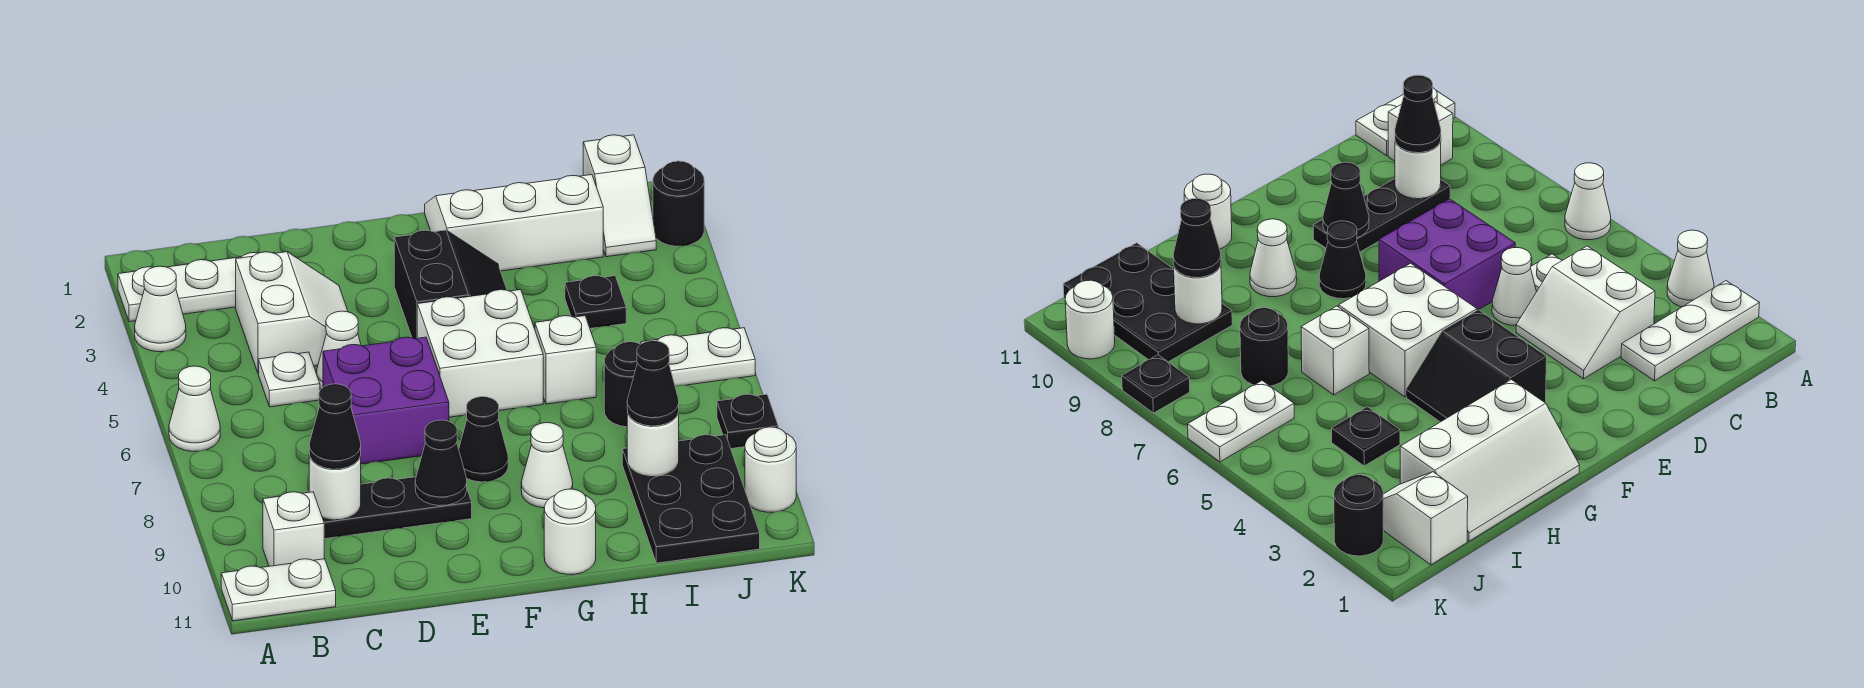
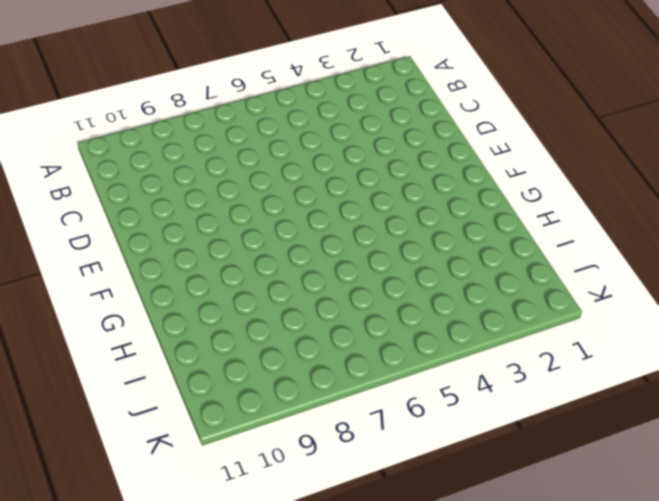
none -> white plate A2:C2 level 1
none -> white cone A3 level 1
none -> white cone A6 level 1
none -> white plate A11:B11 level 1

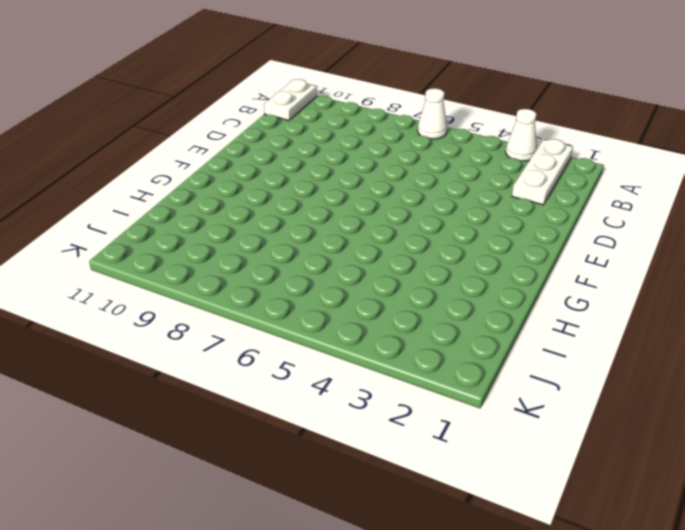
none -> white brick B10 level 1
none -> white slope C3:D4 level 1 top C
none -> white plate C5 level 1
none -> black plate C9:E9 level 1

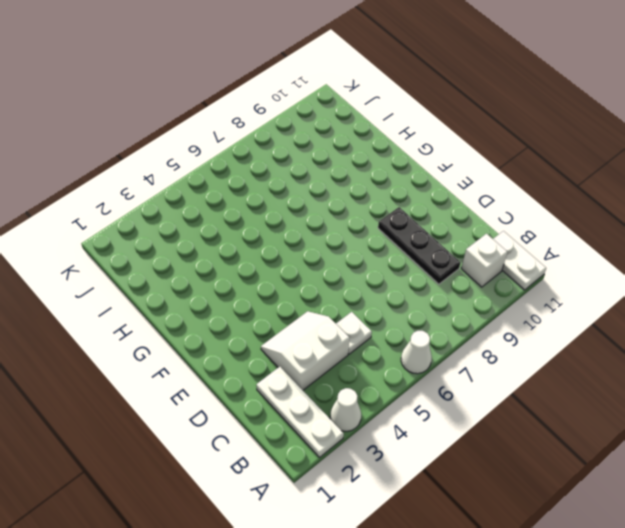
none -> white cone D5 level 1
none -> purple brick D6:E7 level 1
none -> black slope F3:G4 level 1 top F
none -> white brick F5:G6 level 1

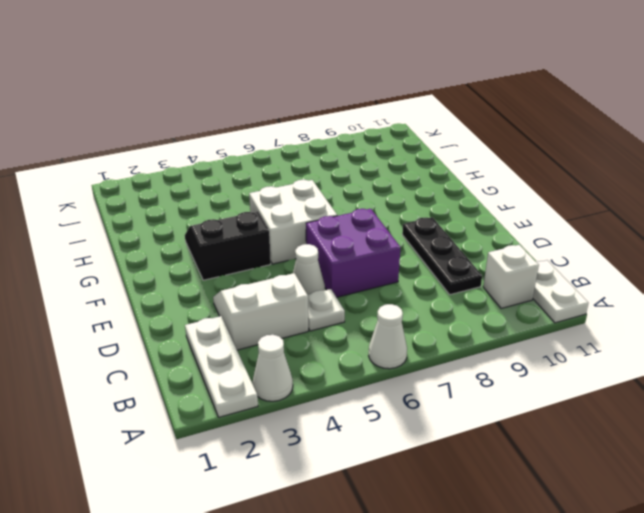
none -> black cone F8 level 1
none -> white slope G1:I2 level 1 top 2
none -> white cone G9 level 1
none -> white round brick G11 level 1

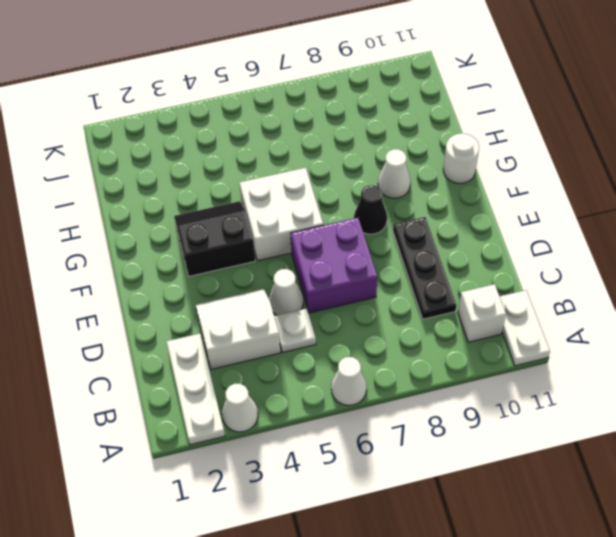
none -> white slope G1:I2 level 1 top 2
none -> white brick H6 level 1
none -> black plate I4 level 1
none -> black round brick I7 level 1

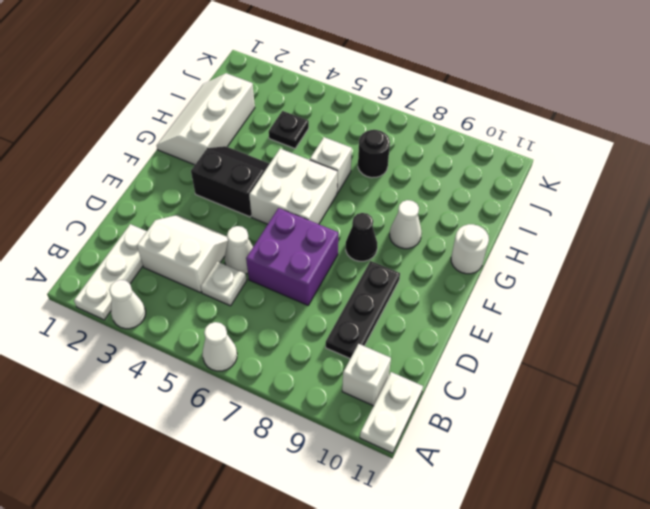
none -> black plate I9:J11 level 1
none -> white slope J1:J2 level 1 top 1
none -> white plate J6:K6 level 1
none -> black round brick K2 level 1

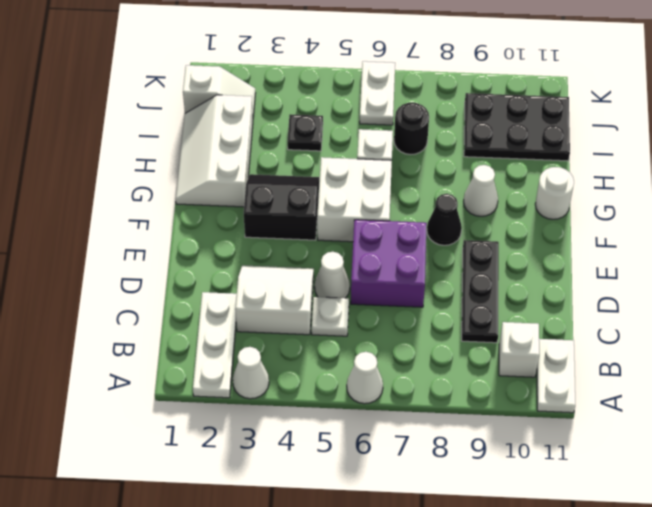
none -> black round brick K2 level 1
none -> black plate K8 level 1
none -> white round brick K10 level 1
none -> white round brick C9 level 2

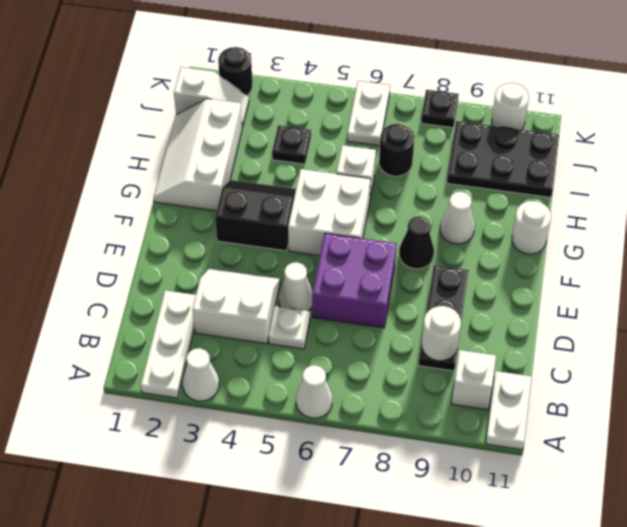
none -> black cone E9 level 2
none -> white round brick I9 level 2
none -> black cone C9 level 3
none -> black cone I9 level 3

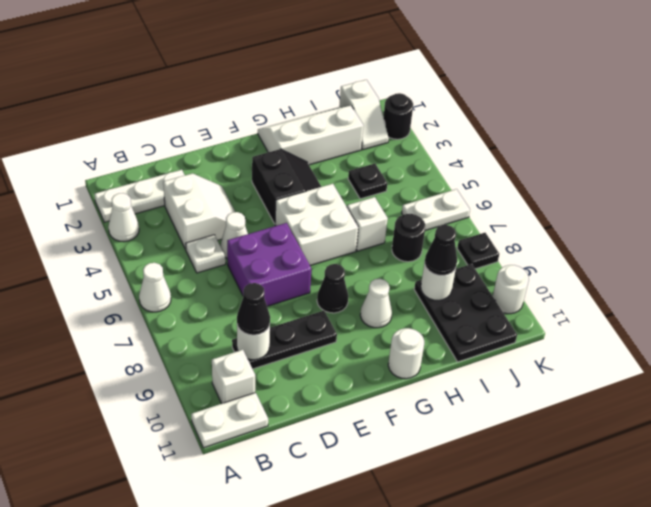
none -> black cone E9 level 2

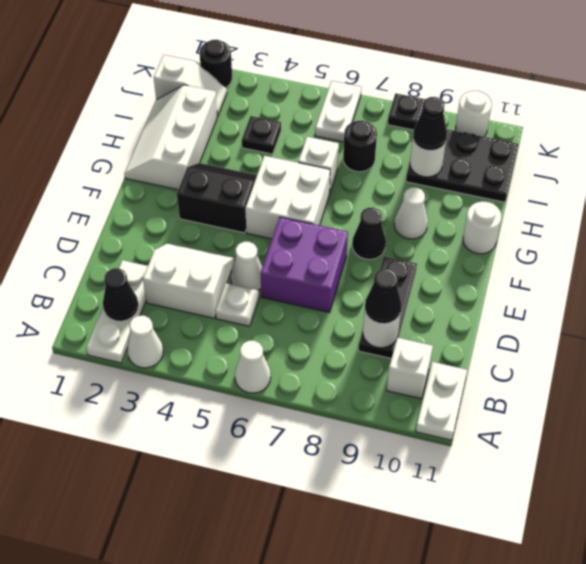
black cone B2 level 2 -> black cone E9 level 2

